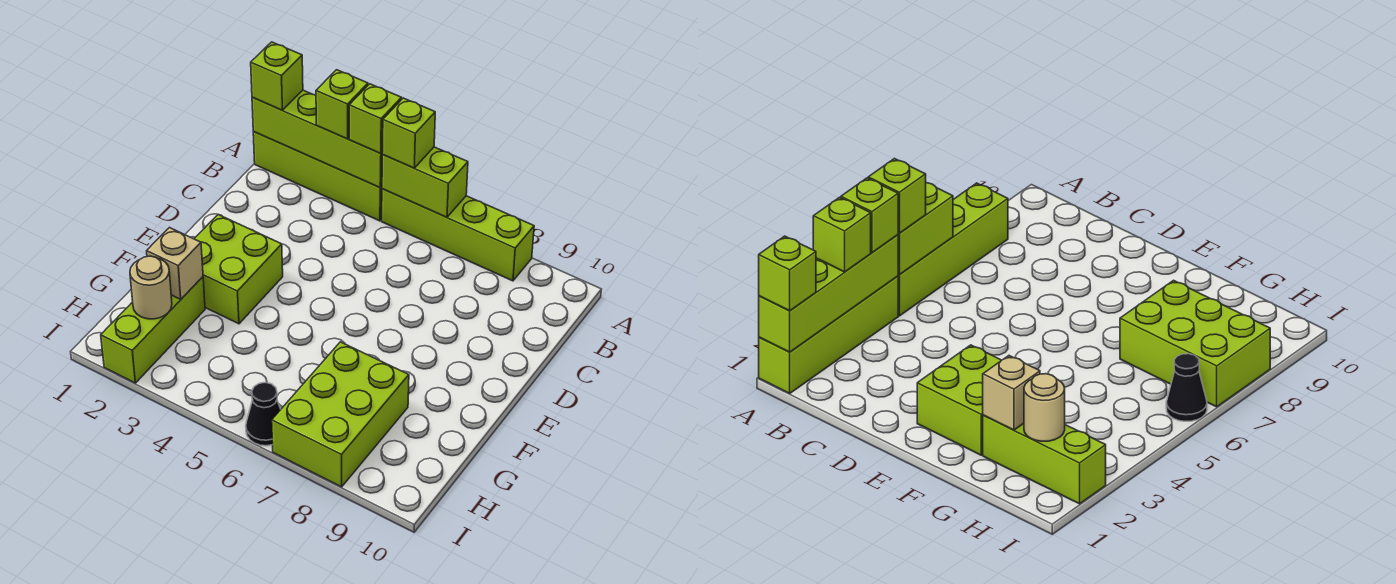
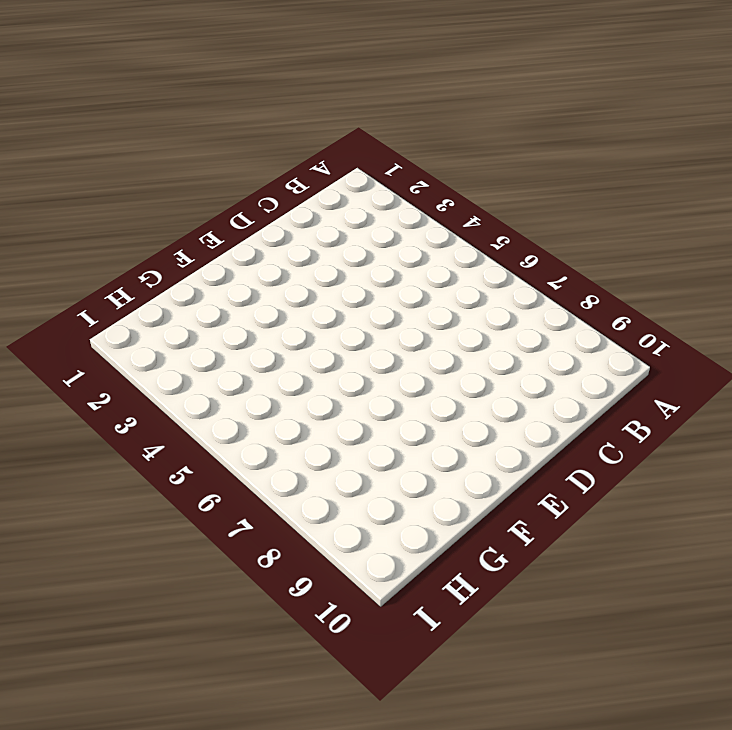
none -> lime brick A1:A4 level 1
none -> lime brick A5:A8 level 1
none -> lime brick E2:F3 level 1

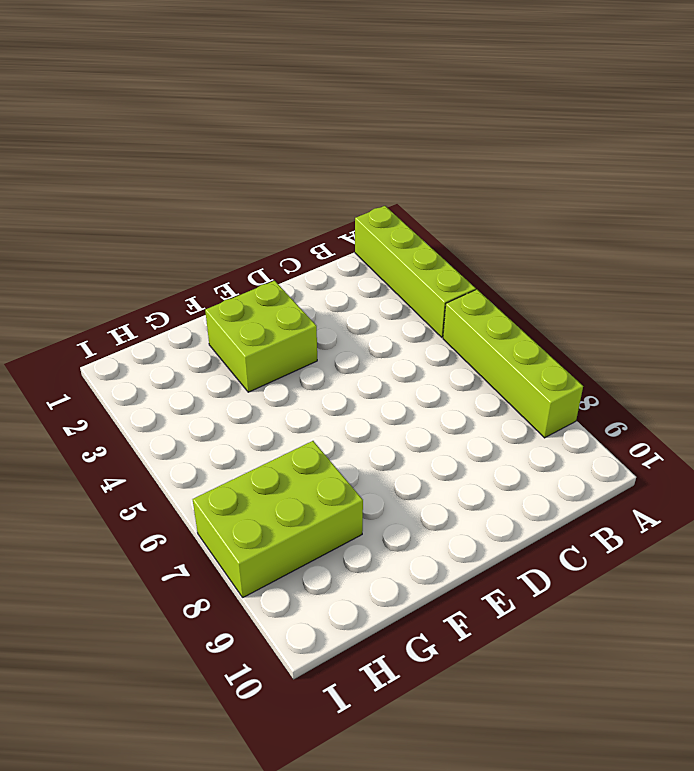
none -> lime brick G2:I2 level 1
none -> black cone I6 level 1
none -> lime brick A1:A4 level 2

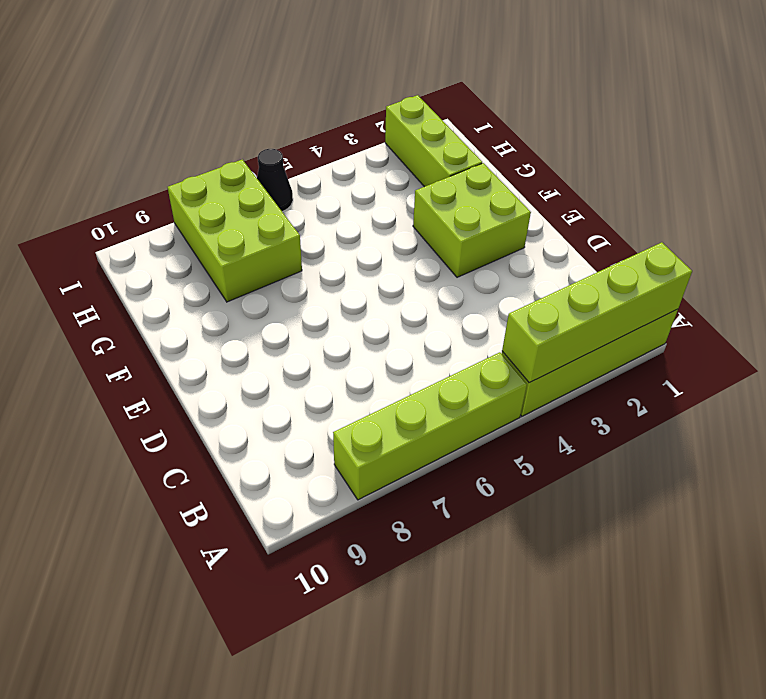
none -> lime brick A5:A6 level 2
none -> tan brick G2 level 2
none -> tan round brick H2 level 2

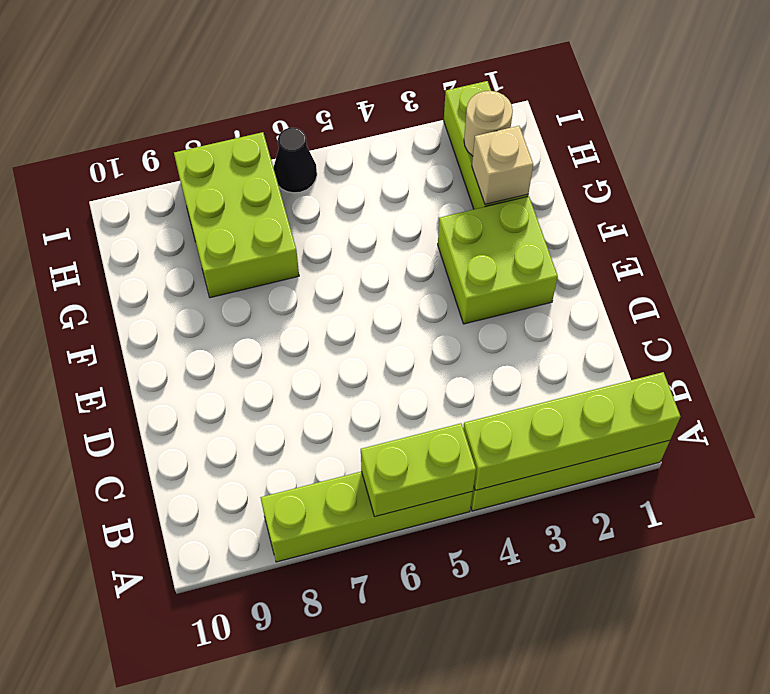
none -> lime brick A1 level 3
none -> lime brick A3 level 3
none -> lime brick A4 level 3

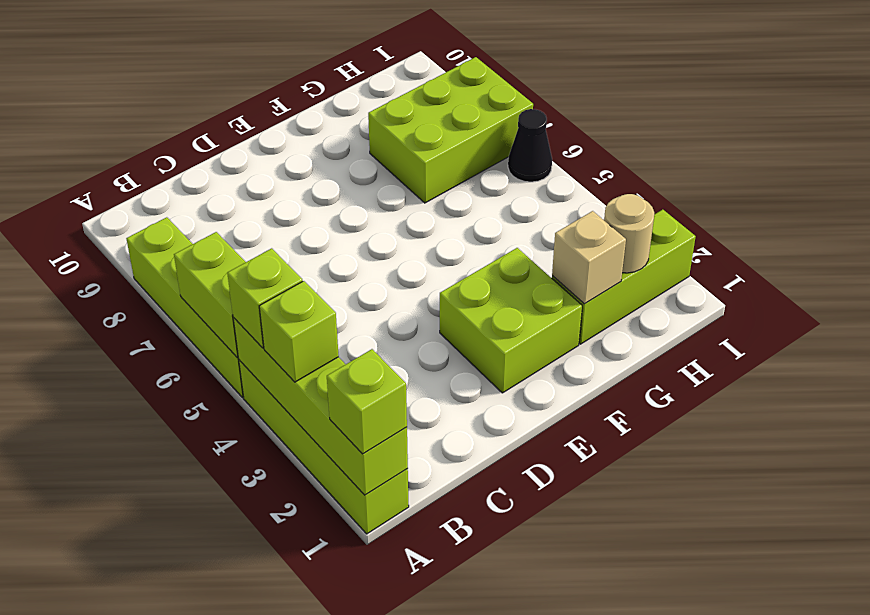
none -> lime brick A5 level 3

